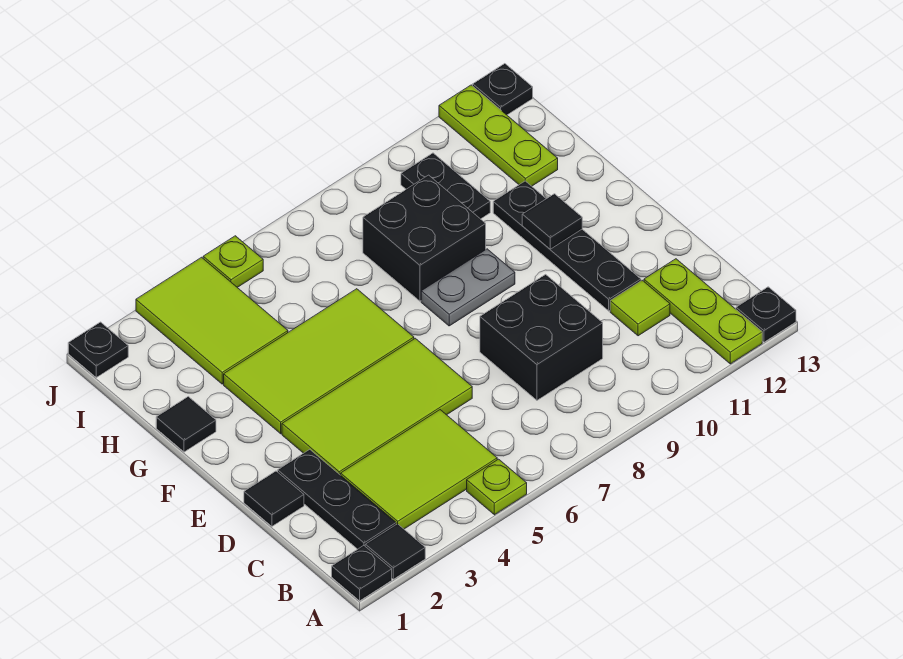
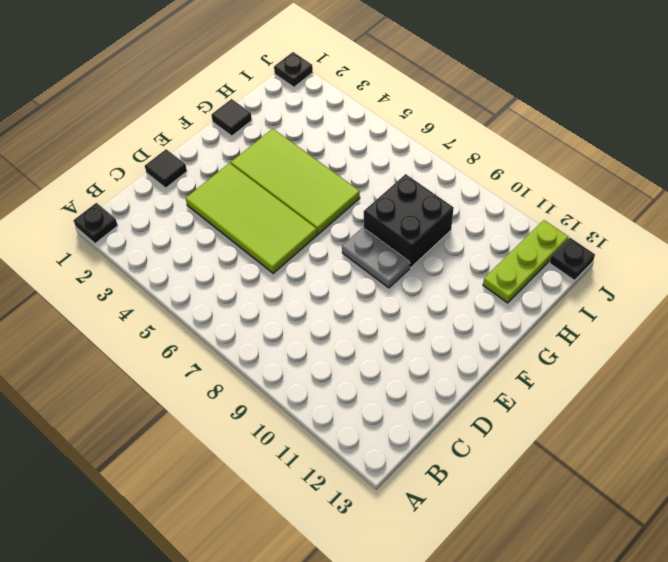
none -> black tile A2 level 1
none -> lime plate A5 level 1
none -> lime plate A12:C12 level 1

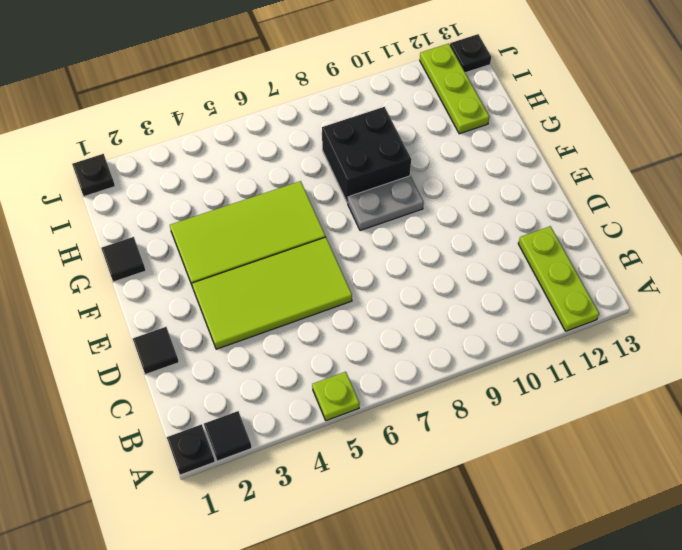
none -> black plate A13 level 1
none -> black plate B2:D2 level 1
none -> lime tile B3:C5 level 1

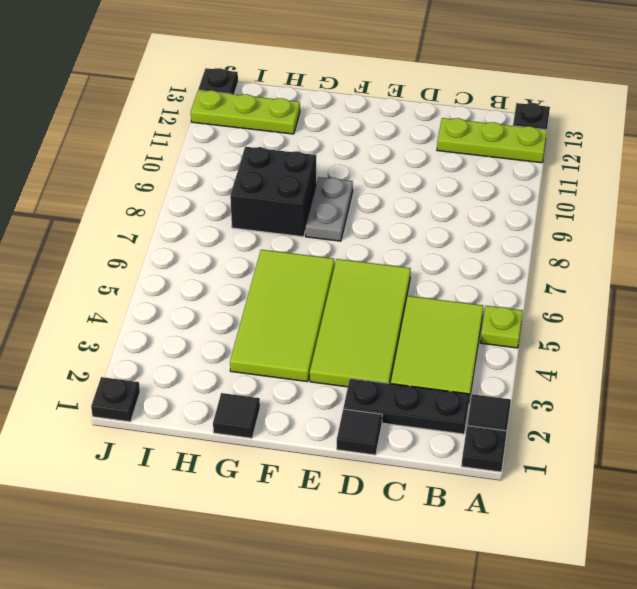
none -> black brick C8:D9 level 1
none -> lime tile C11 level 1
none -> black plate D11:G11 level 1

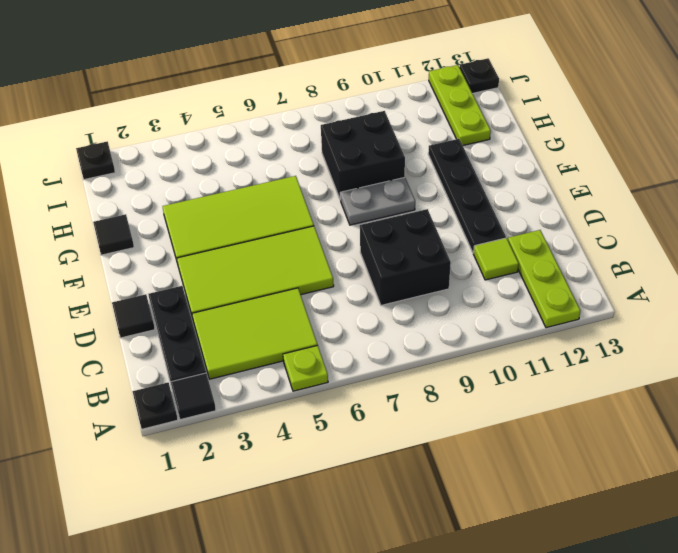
none -> black plate A13 level 1
none -> lime tile H3:J4 level 1
none -> black plate H10:I10 level 1

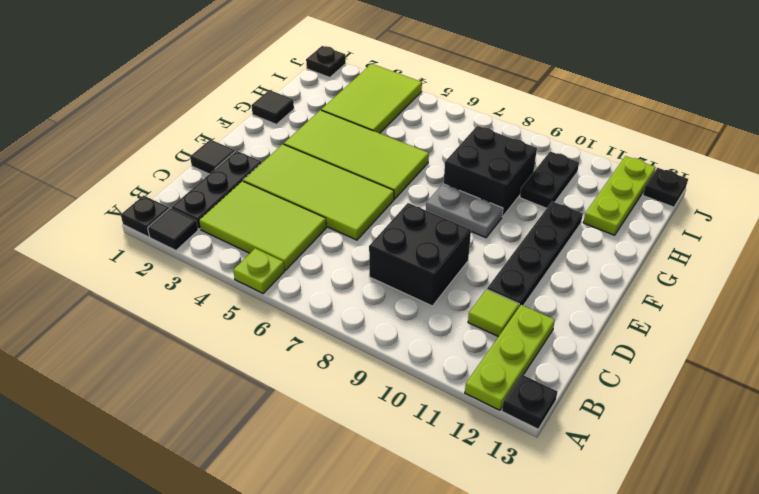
none -> lime plate J5 level 1
none -> black tile F11 level 2

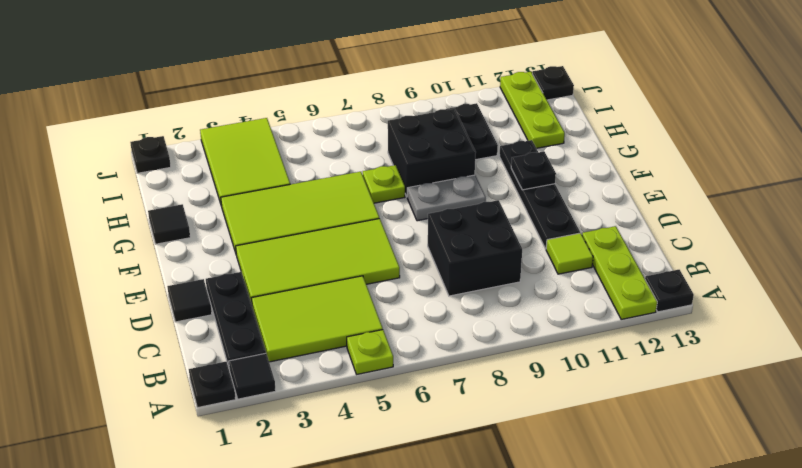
black plate F11 level 2 -> black tile F11 level 2
lime plate G7 level 1 -> lime plate J5 level 1

